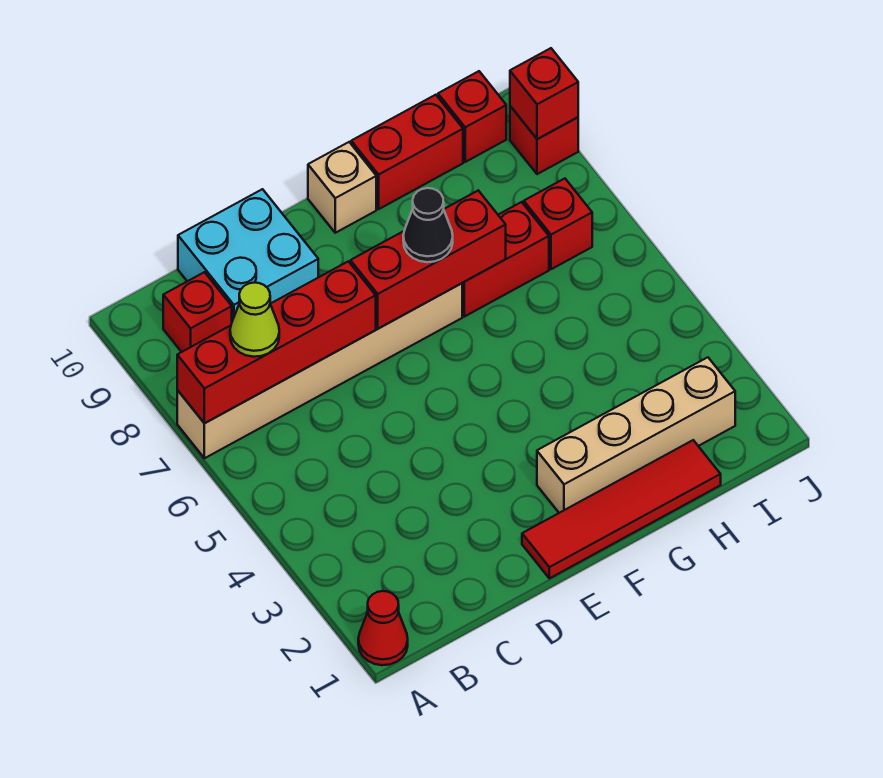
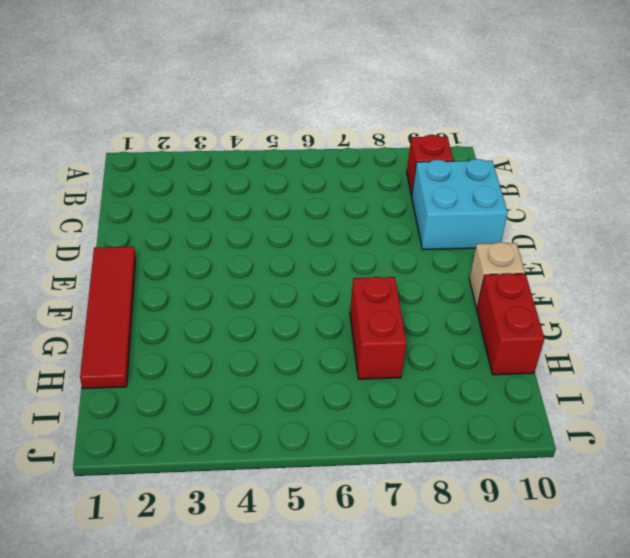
none -> red cone A1 level 1
none -> tan brick A7:F7 level 1
none -> tan brick F2:I2 level 1

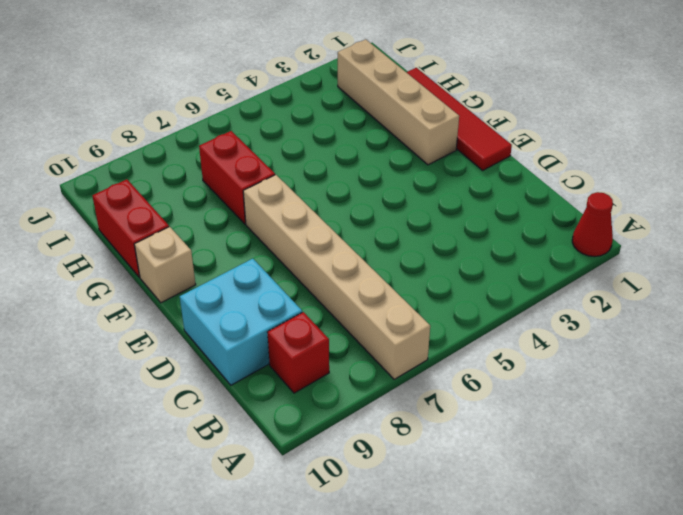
none -> red brick I7 level 1
none -> red brick I10 level 1
none -> red brick J9 level 1

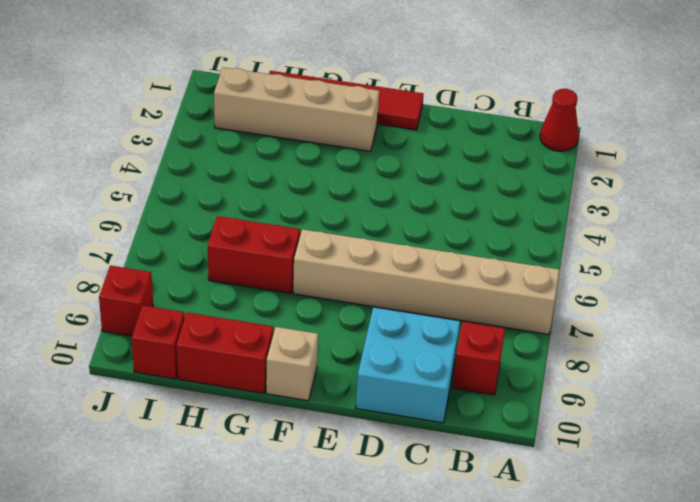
none -> red brick I7 level 1
none -> red brick A7:D7 level 2
none -> red brick E7:G7 level 2

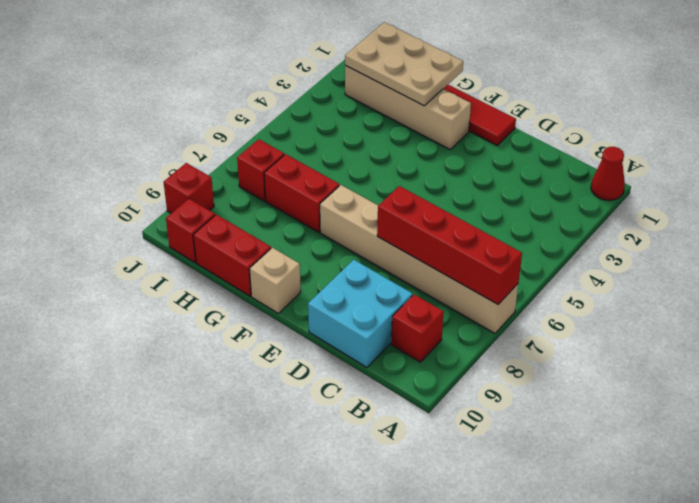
tan plate G1:I2 level 2 -> none
none -> red brick E7:G7 level 2
none -> red brick J9 level 2
none -> lime cone B7 level 3

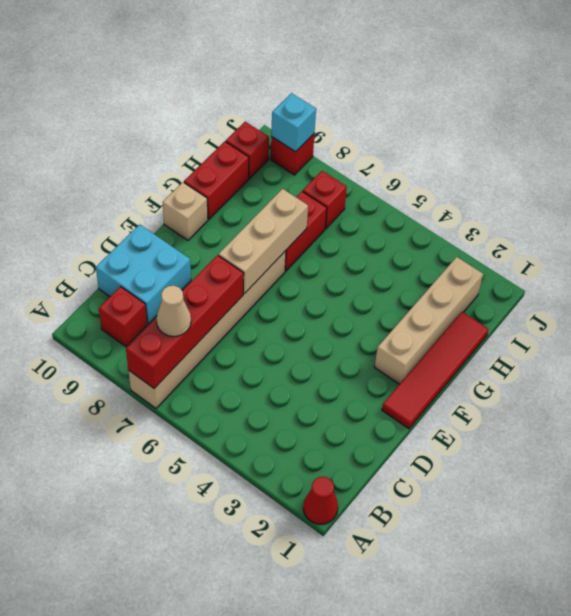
tan cone B7 level 3 -> lime cone B7 level 3
tan brick E7:G7 level 2 -> red brick E7:G7 level 2
cyan brick J9 level 2 -> red brick J9 level 2
none -> black cone F7 level 3

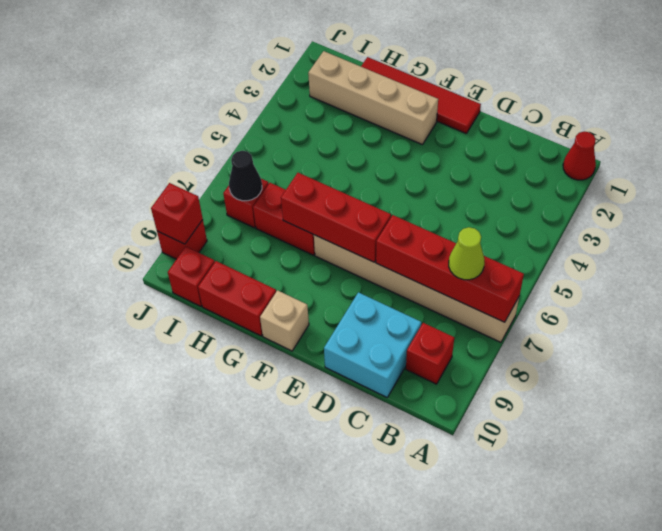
black cone I7 level 2 -> black cone F7 level 3

